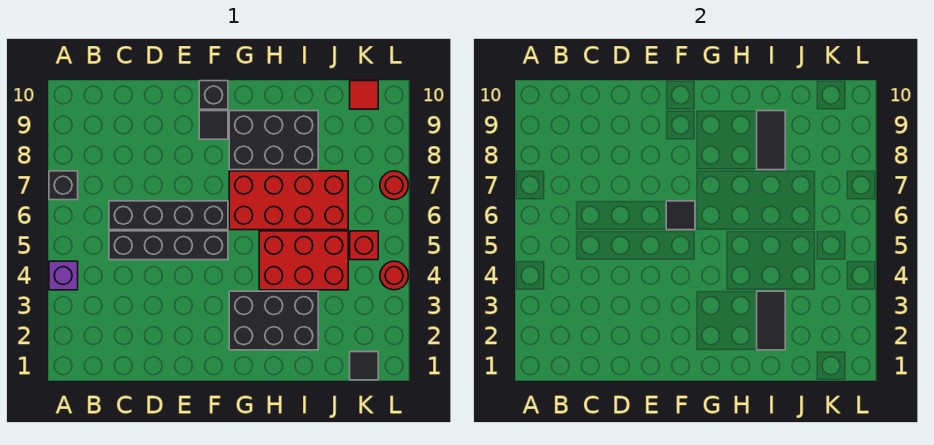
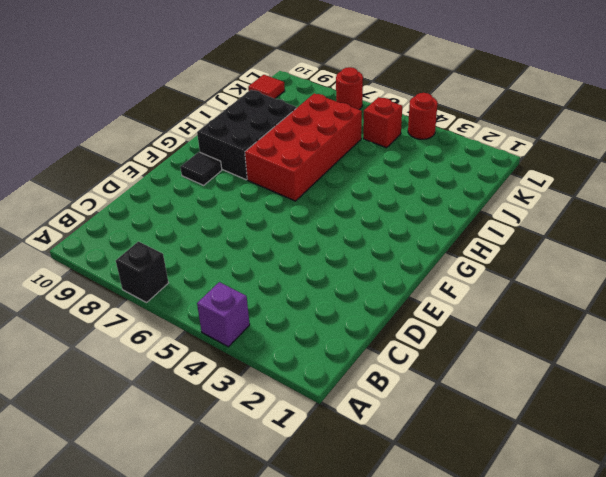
none -> black brick C5:F5 level 1
none -> black brick C6:F6 level 1
none -> black brick F10 level 1

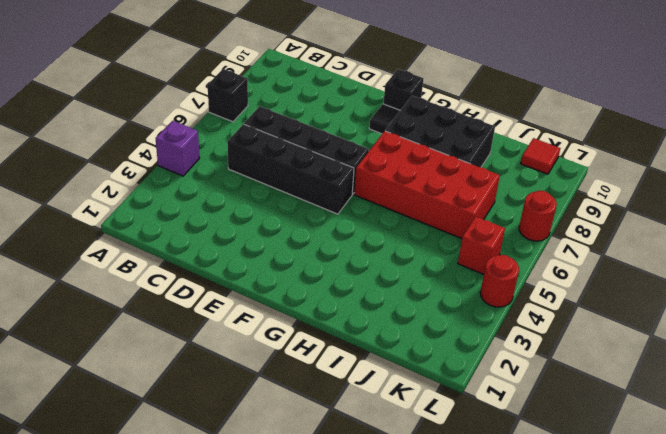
none -> black brick G2:I3 level 1
none -> red brick H4:J5 level 1
none -> black tile K1 level 1

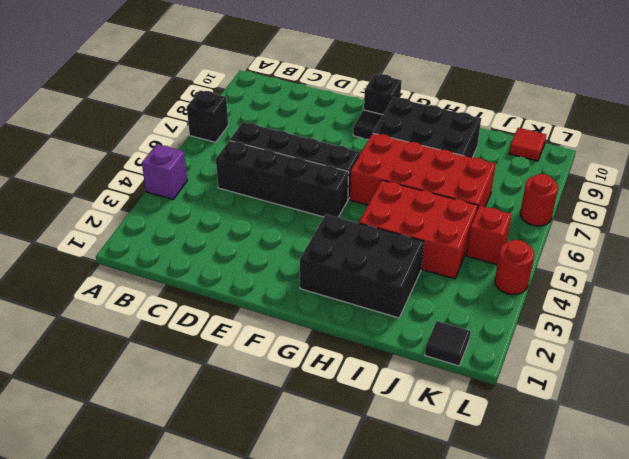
none -> black tile F6 level 2
none -> black tile I2:I3 level 2
none -> black tile I8:I9 level 2

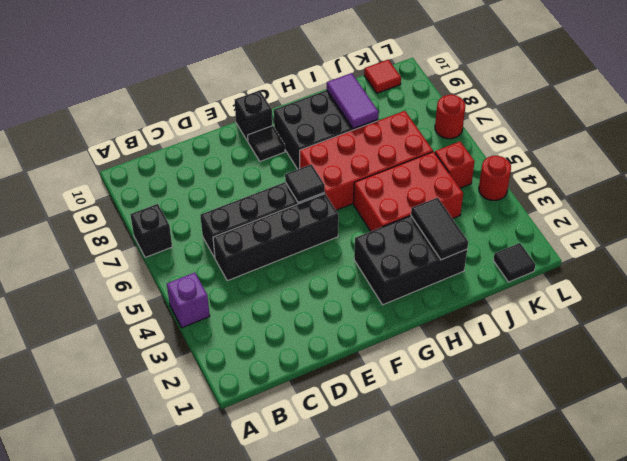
purple tile I8:I9 level 2 -> black tile I8:I9 level 2

